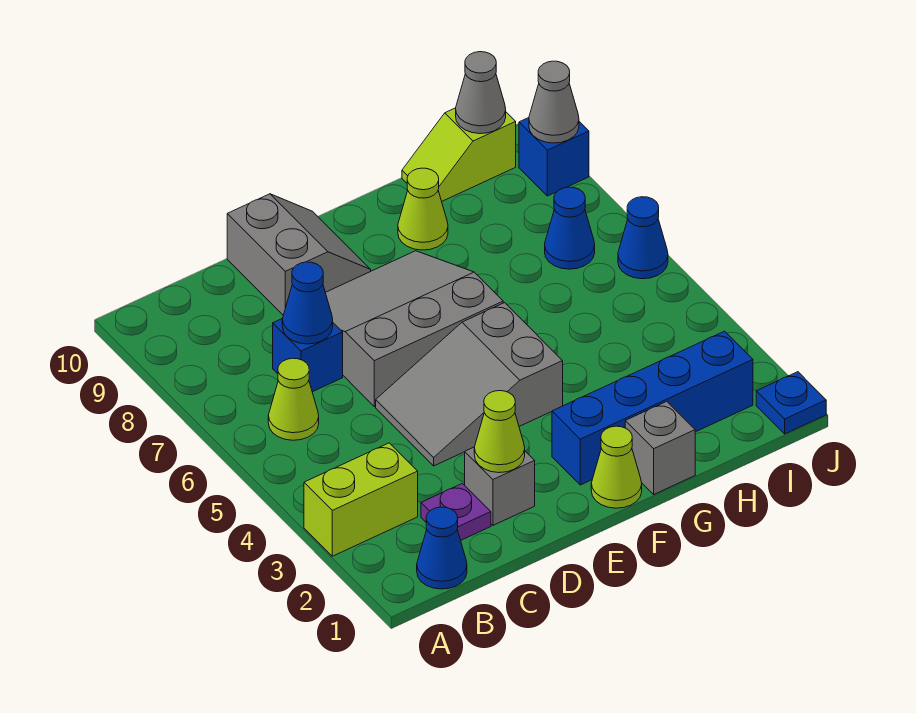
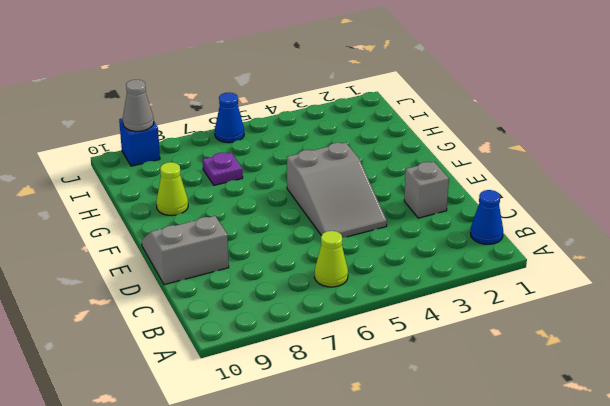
purple plate H7 level 1 -> purple plate C2 level 1
none -> lime brick A3:B3 level 1
none -> blue brick C7 level 1
none -> grey slope D6:F8 level 1 top 6

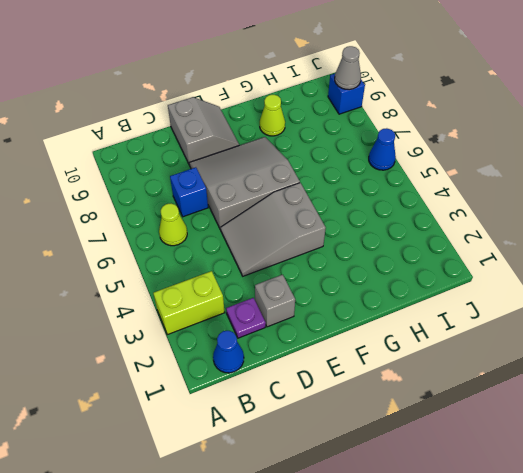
none -> lime cone F1 level 1
none -> blue brick F2:I2 level 1
none -> grey brick G1 level 1

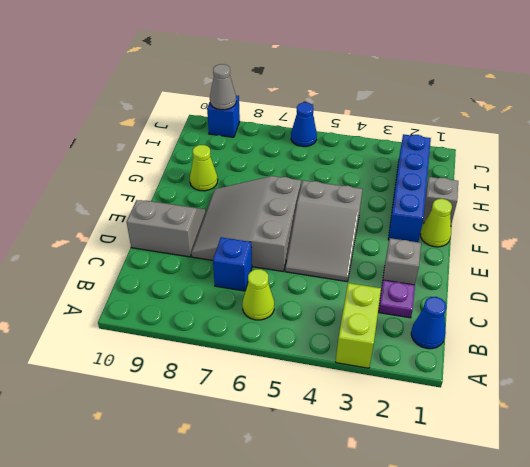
none -> lime slope H10:I10 level 1 top I
none -> blue cone I7 level 1
none -> blue plate J1 level 1

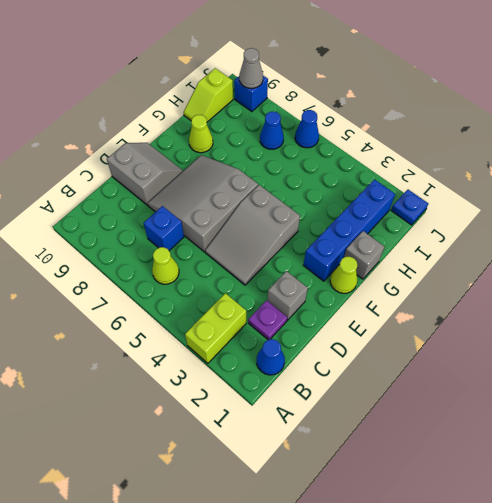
none -> blue cone C7 level 2
none -> lime cone D2 level 2
none -> grey cone I10 level 2

